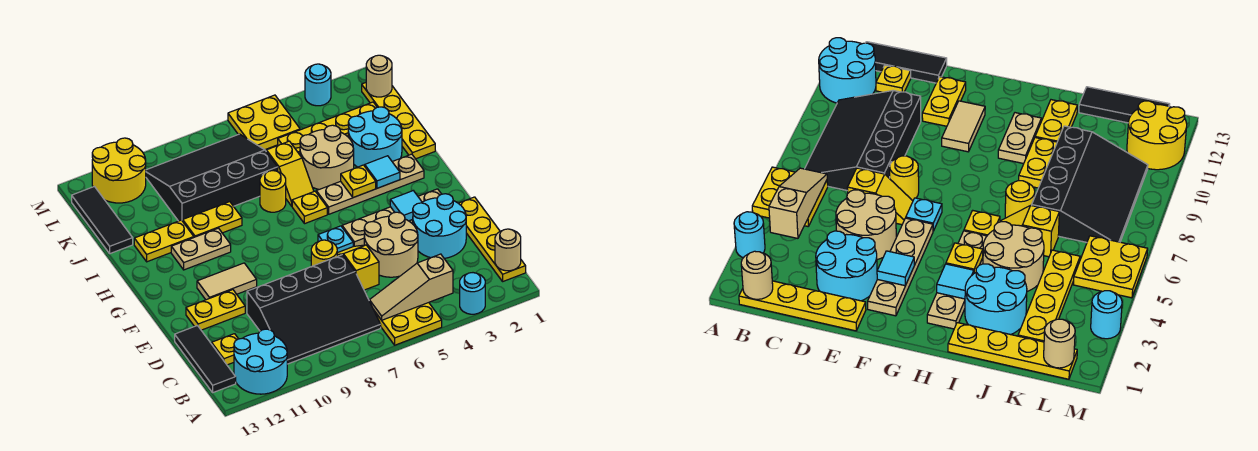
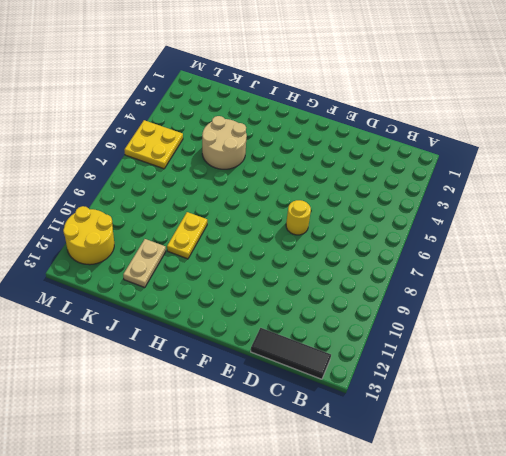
tan plate J11:J12 level 1 -> tan plate H10:H11 level 1
none -> cyan round brick A3 level 1
none -> yellow plate A5:B6 level 1
none -> cyan round brick A11:B12 level 1
none -> yellow plate B1:E1 level 1

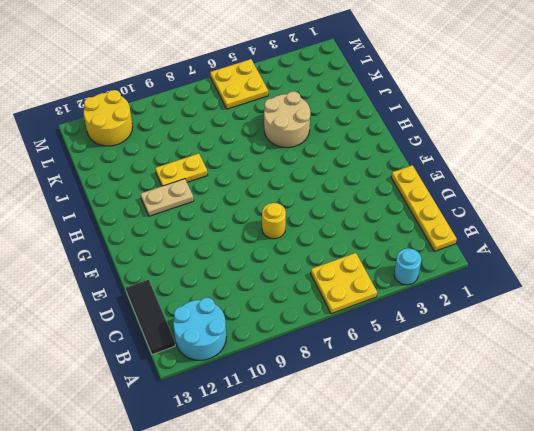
none -> black slope B7:D10 level 1 top D
none -> yellow plate C12 level 1
none -> cyan round brick D2:E3 level 1
none -> tan round brick D4:E5 level 1

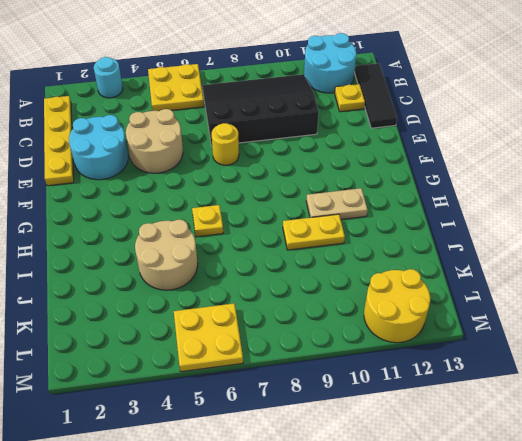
none -> yellow slope D6:E6 level 1 top D
none -> yellow plate E11:E12 level 1
none -> tan plate F2:F5 level 1
none -> cyan plate F6 level 1

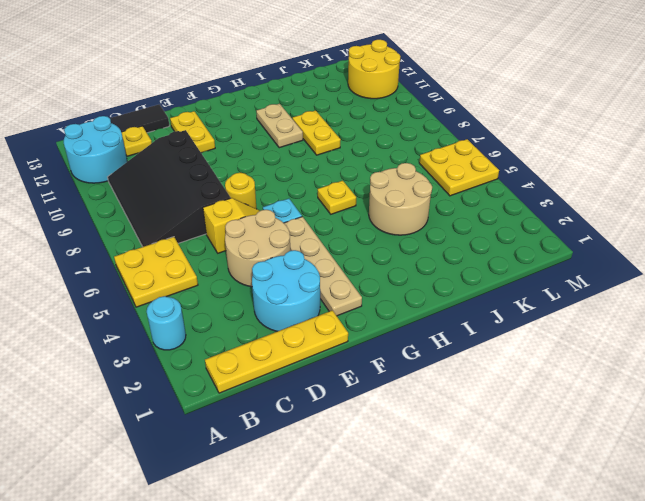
none -> tan tile F10:F11 level 1
none -> tan plate H2:H5 level 1
none -> yellow plate I1:L1 level 1
none -> cyan round brick I2:J3 level 1

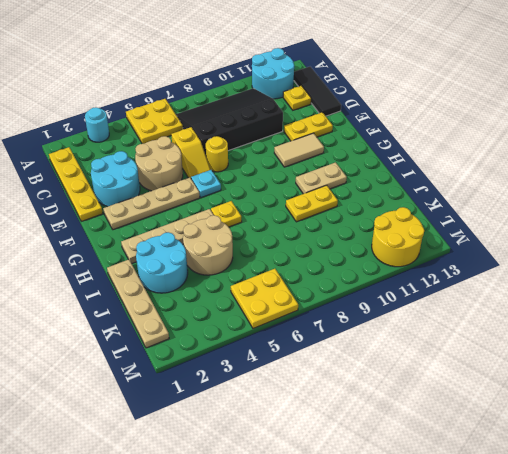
tan plate I1:L1 level 1 -> yellow plate I1:L1 level 1
none -> yellow slope I6:J6 level 1 top J
none -> yellow round brick I7 level 1
none -> yellow plate I11:I12 level 1
none -> black slope J7:L10 level 1 top J

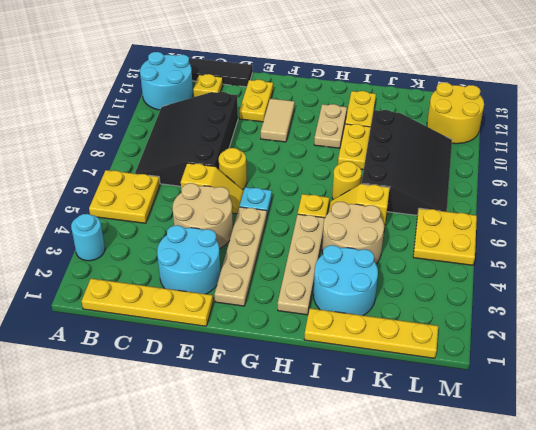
none -> black tile J13:L13 level 1
none -> yellow plate K2:K5 level 1
none -> cyan round brick M3 level 1
none -> tan round brick B1 level 2

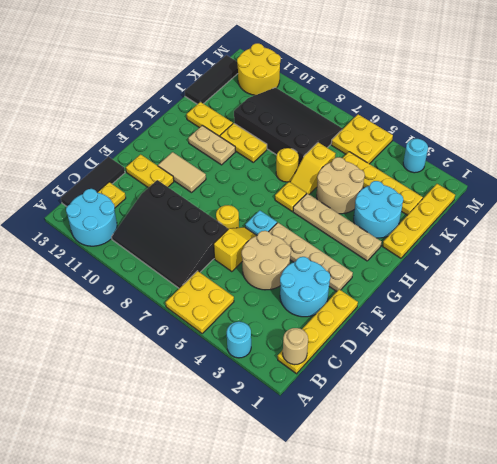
none -> tan slope B4:B6 level 2 top 4
none -> cyan tile F3 level 2
none -> cyan tile H3 level 2
none -> yellow plate H4 level 2

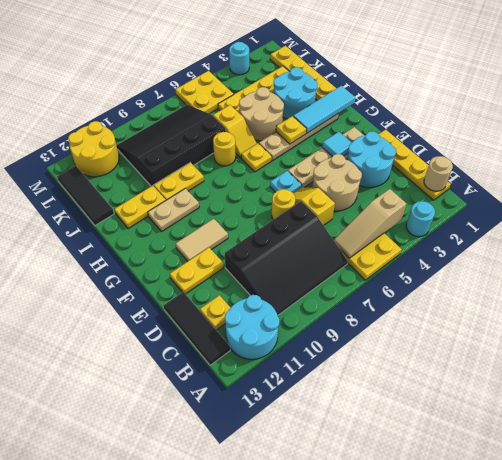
cyan tile H1:H3 level 2 -> cyan tile H3 level 2
none -> tan round brick L1 level 2

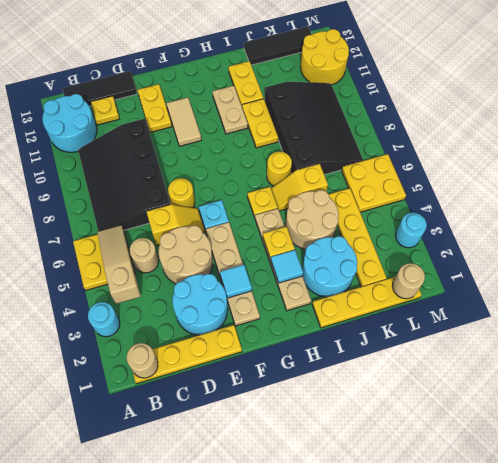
tan round brick C5 level 1 -> none

